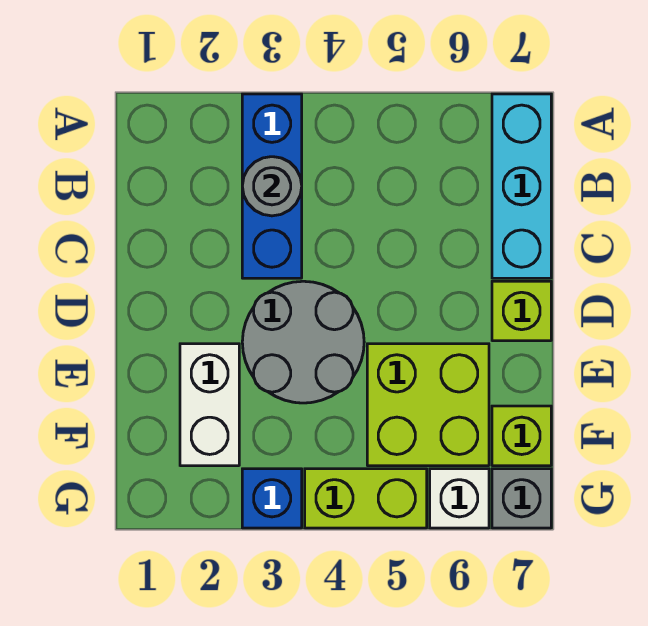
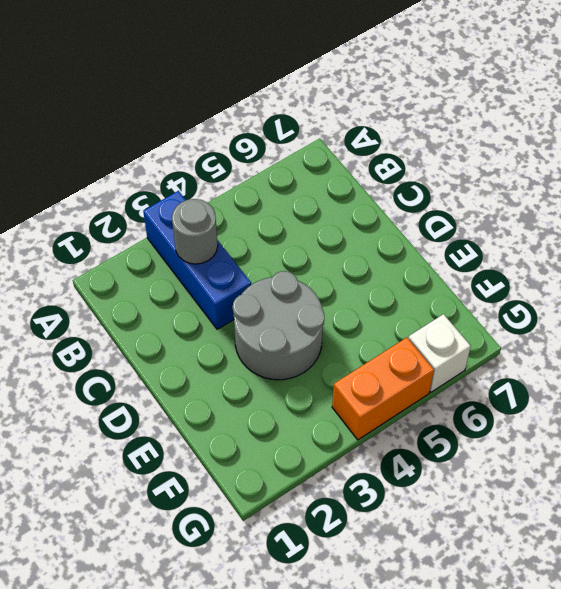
orange brick G4:G5 level 1 -> lime brick G4:G5 level 1
none -> cyan brick A7:C7 level 1
none -> lime brick D7 level 1
none -> white brick E2:F2 level 1

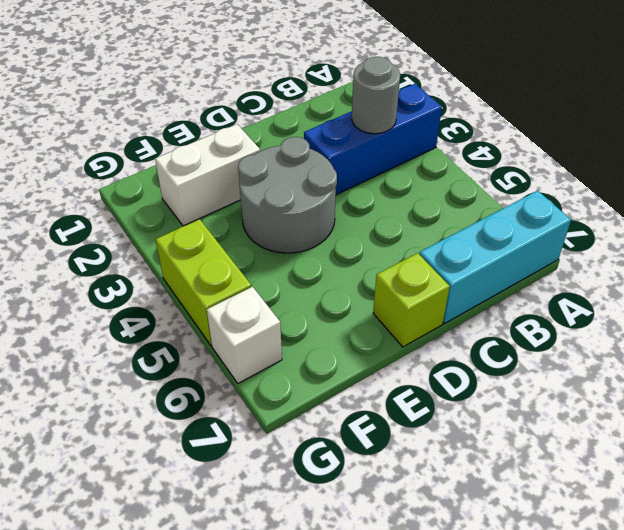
none -> lime brick E5:F6 level 1
none -> lime brick F7 level 1
none -> blue brick G3 level 1

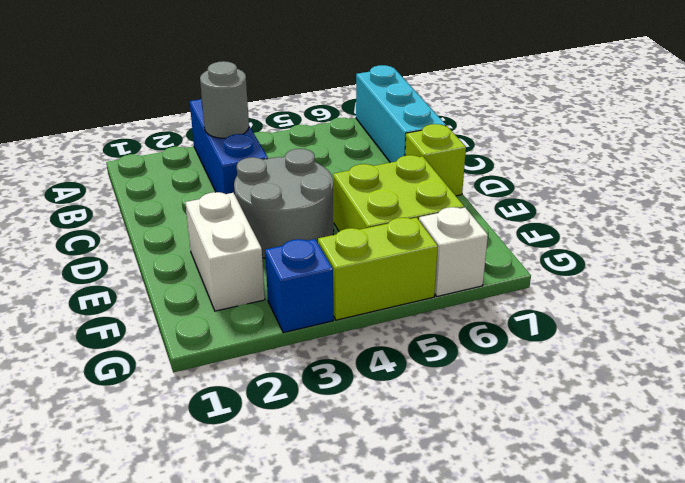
none -> lime brick F7 level 1
none -> grey brick G7 level 1

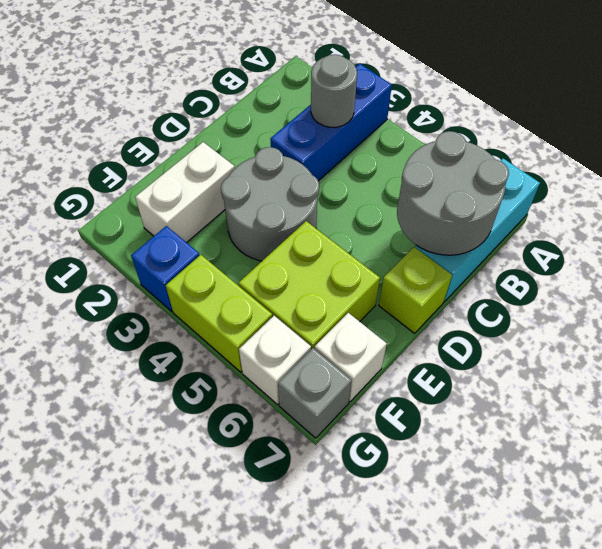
grey round brick B6:C7 level 2 -> none
white brick F7 level 1 -> lime brick F7 level 1

